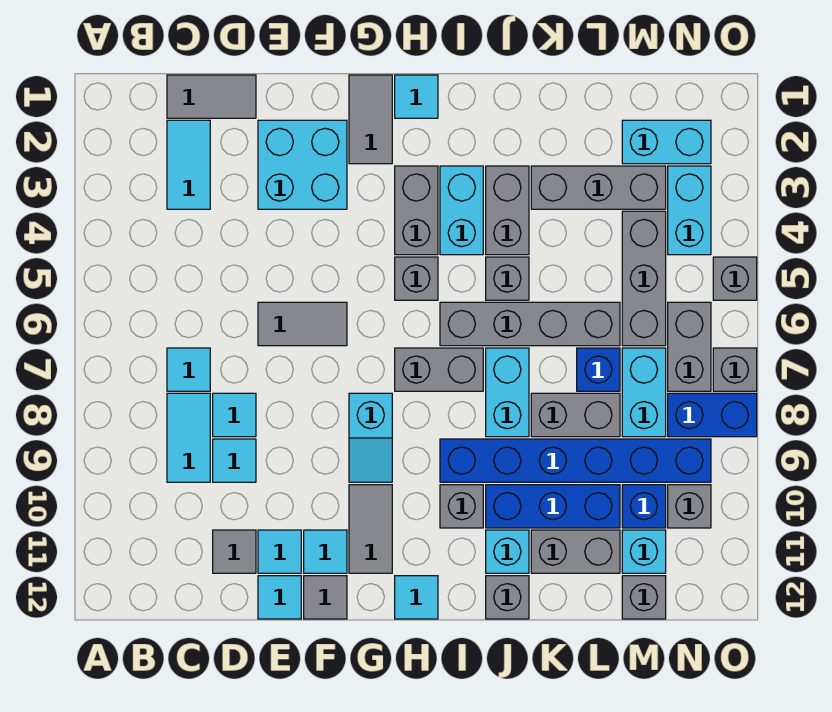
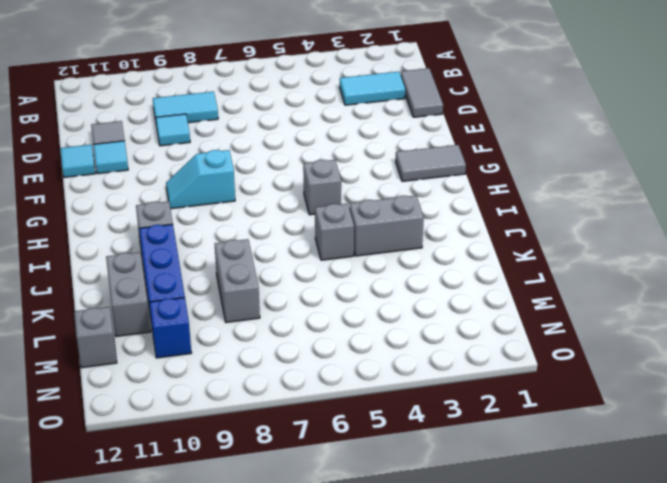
none -> cyan tile C7 level 1
none -> cyan tile D8 level 1
none -> cyan brick E2:F3 level 1
none -> grey tile E6:F6 level 1

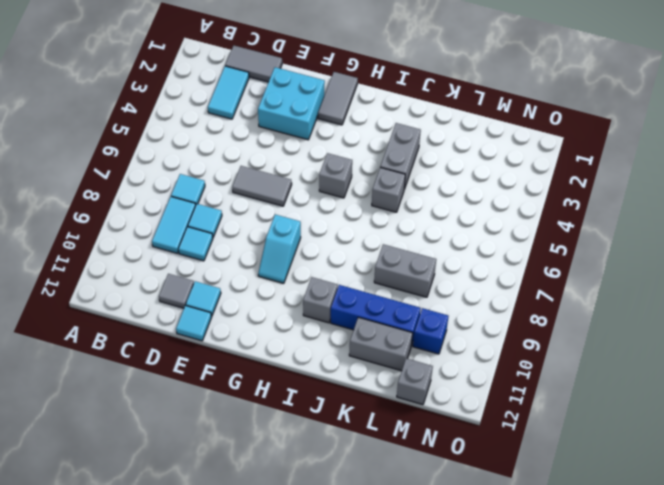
none -> cyan tile F11 level 1
none -> grey tile F12 level 1
none -> grey tile G10:G11 level 1
none -> cyan tile H1 level 1

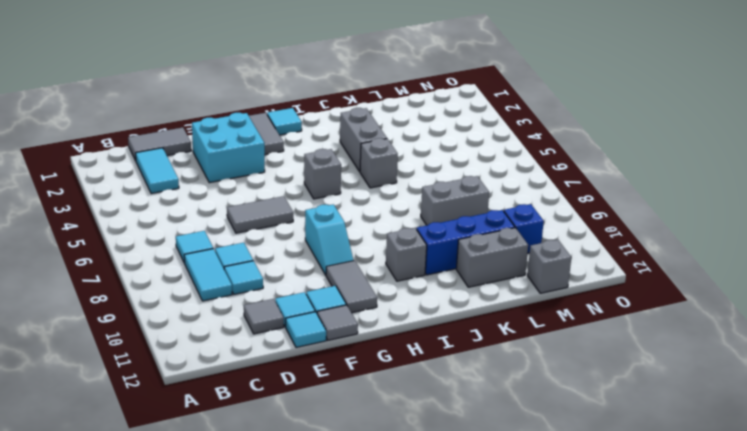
none -> grey brick H3:H4 level 1
none -> grey brick H7:I7 level 1
none -> cyan tile H12 level 1
none -> cyan brick I3:I4 level 1

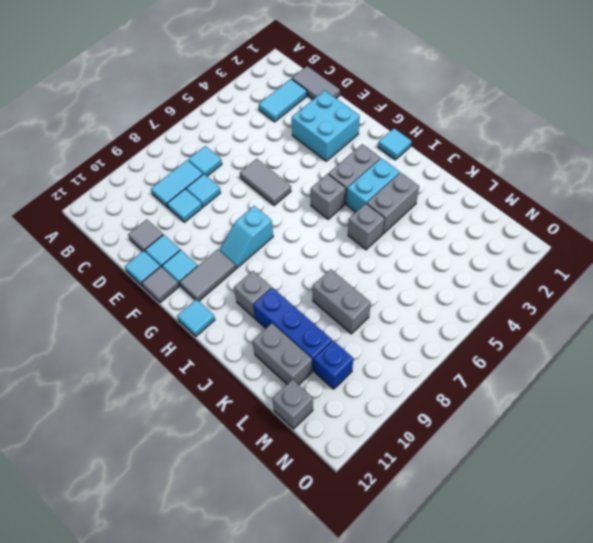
none -> grey tile G1:G2 level 1
none -> grey brick H7:I7 level 1
none -> grey brick I6:L6 level 1
none -> blue brick I9:N9 level 1

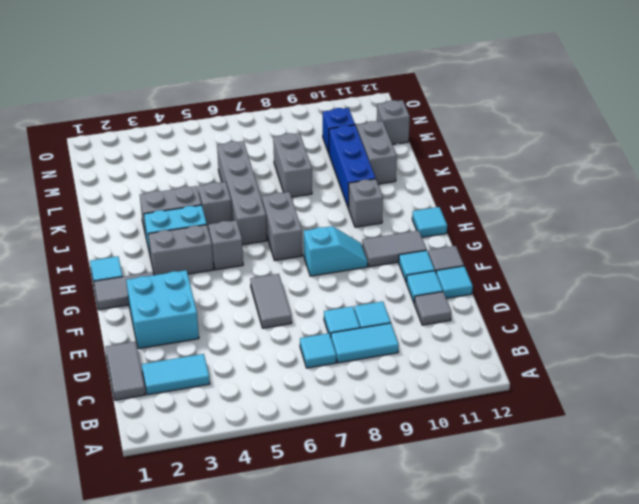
none -> blue brick I9:N9 level 1
none -> cyan brick J7:J8 level 1
none -> cyan brick J11 level 1
none -> grey brick J12 level 1

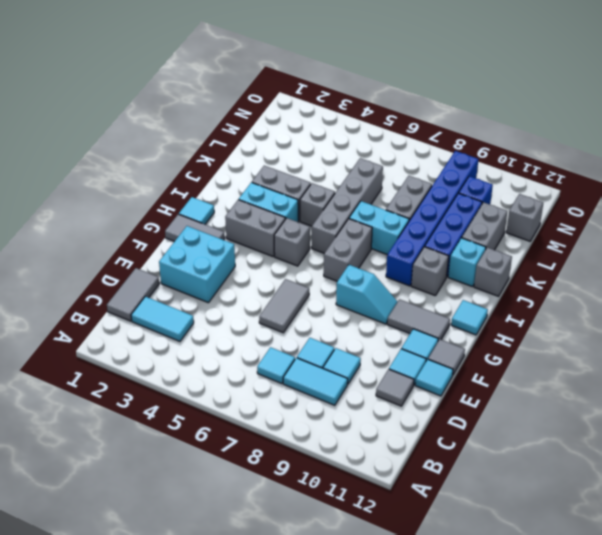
none -> grey brick K3:M3 level 1
none -> blue brick L7 level 1
none -> cyan brick M2:N2 level 1
none -> grey brick M4:M6 level 1

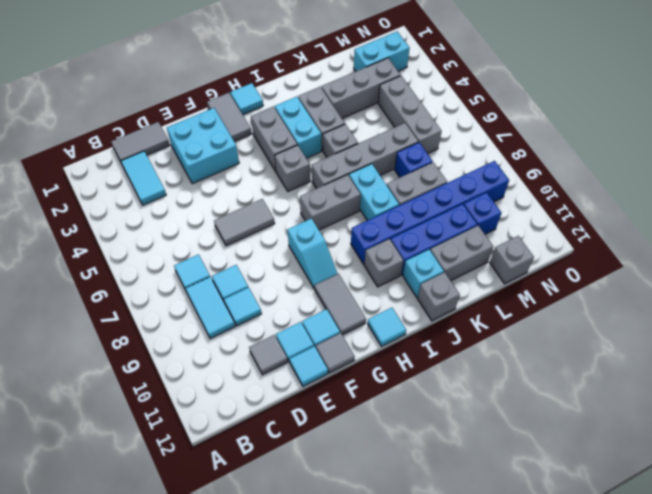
none -> cyan brick M7:M8 level 1
none -> cyan brick M11 level 1
none -> cyan brick N3:N4 level 1
none -> grey brick N6:N7 level 1

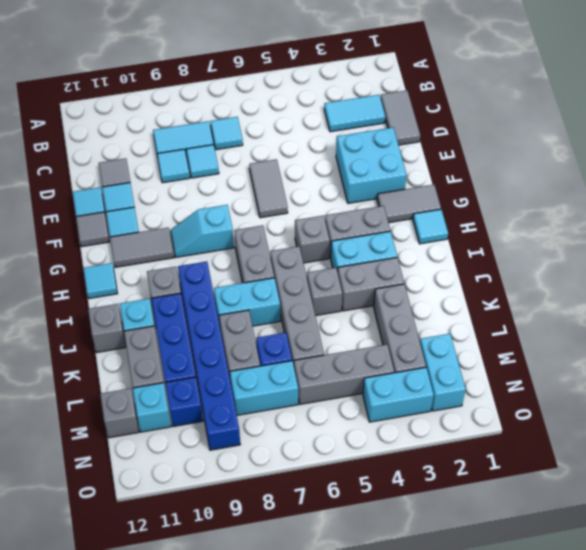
none -> grey brick N6:N7 level 1
none -> blue brick N8:O8 level 1
none -> grey brick N10 level 1
none -> grey brick O5 level 1

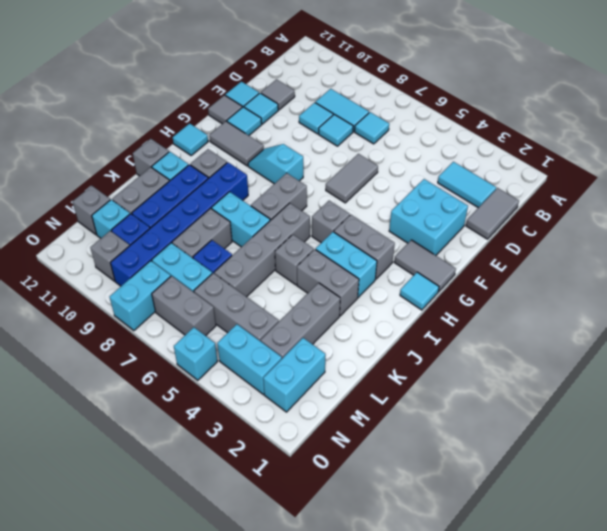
cyan brick N8:O8 level 1 -> blue brick N8:O8 level 1
cyan brick O5 level 1 -> grey brick O5 level 1
none -> grey brick O7 level 1

